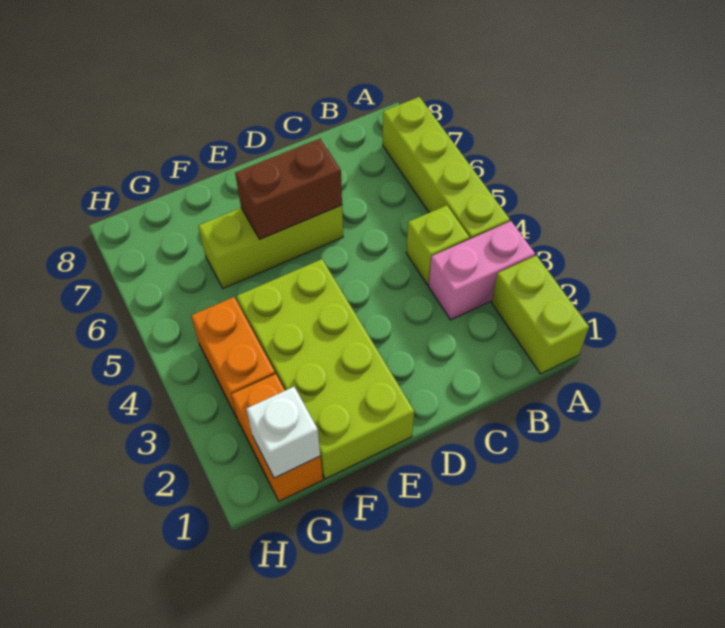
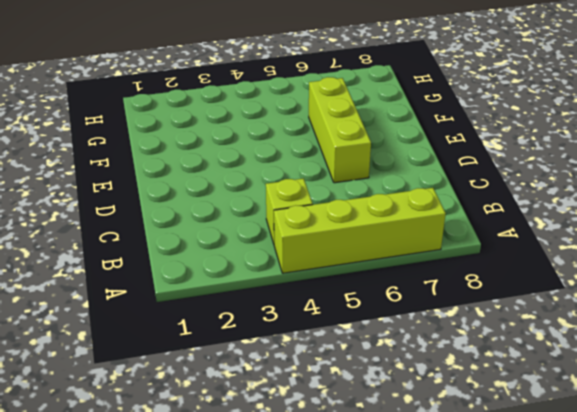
none -> lime brick A1:A2 level 1
none -> pink brick A3:B3 level 1

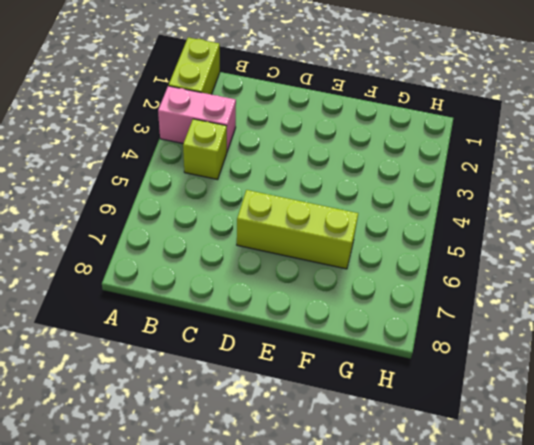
none -> lime brick A4:A7 level 1
none -> lime brick E1:F4 level 1

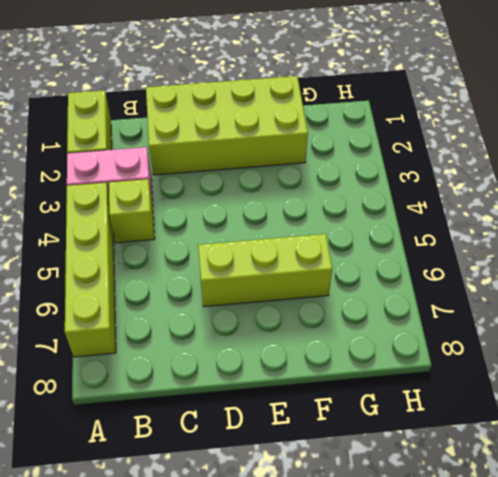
lime brick C1:F2 level 1 -> lime brick E1:F4 level 1
none -> orange brick G1:G2 level 1
none -> orange brick G3:G4 level 1

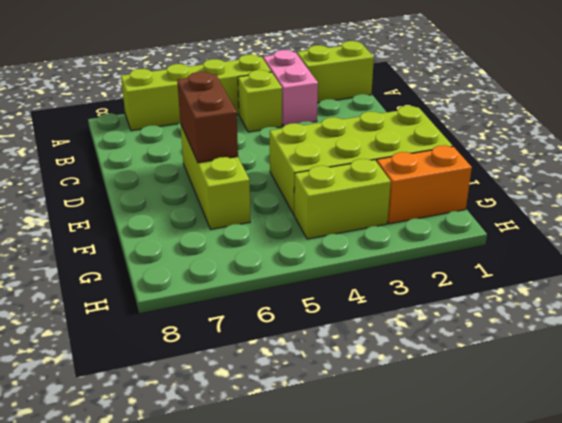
lime brick G3:G4 level 1 -> orange brick G3:G4 level 1
none -> white brick G1 level 2

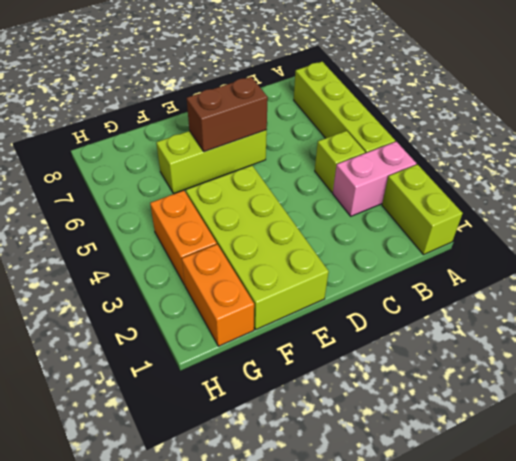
none -> white brick G1 level 2

